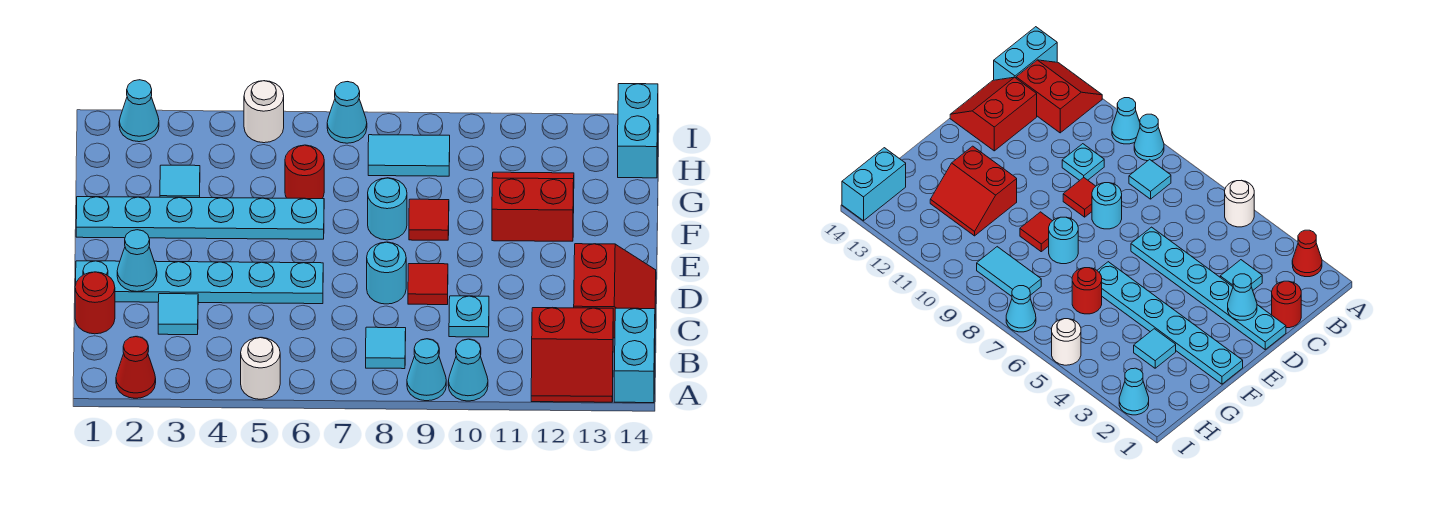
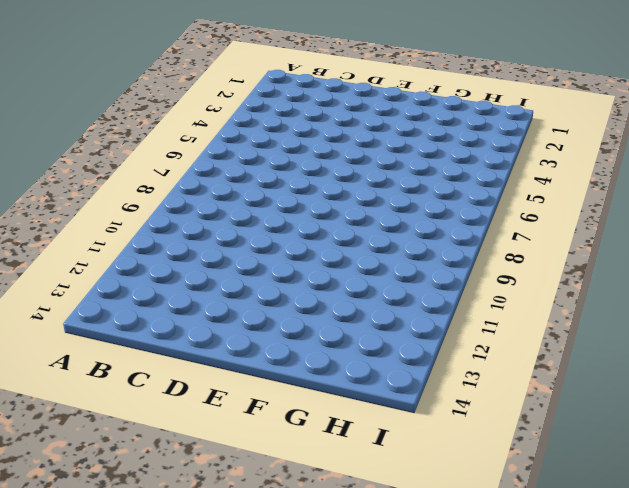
none -> red cone A2 level 1
none -> white round brick A5 level 1
none -> cyan cone A9 level 1

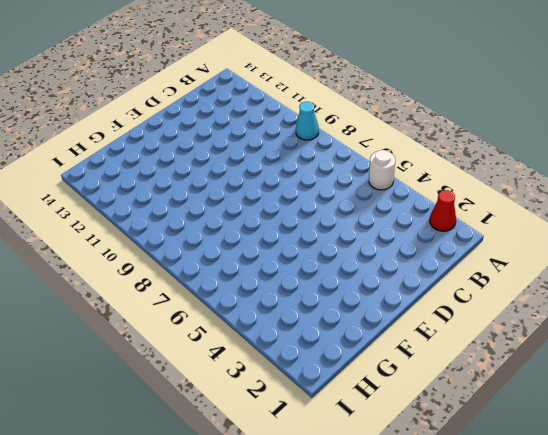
none -> cyan cone A10 level 1
none -> red slope A12:B13 level 1 top B
none -> cyan brick A14:B14 level 1

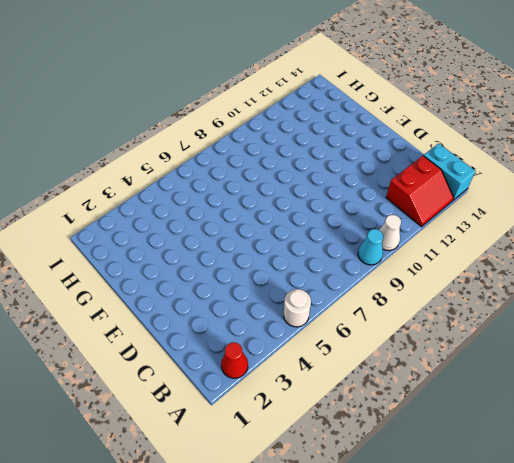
white cone A10 level 1 -> cyan cone A10 level 1
none -> cyan tile B8 level 1
none -> red round brick C1 level 1
none -> cyan tile C3 level 1

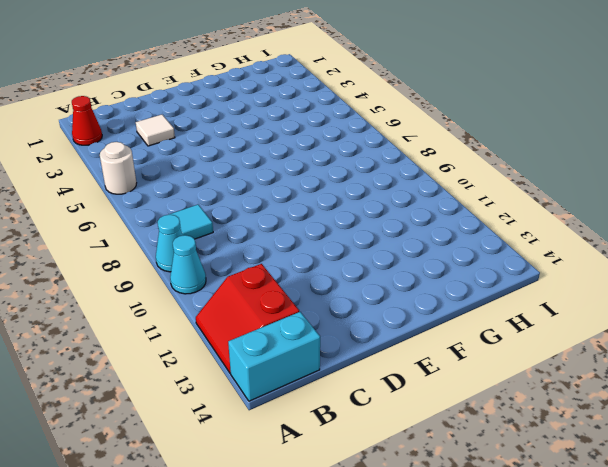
white tile C3 level 1 -> cyan tile C3 level 1
none -> red round brick C1 level 1
none -> cyan plate C10 level 1
none -> red slope C13:D14 level 1 top 13

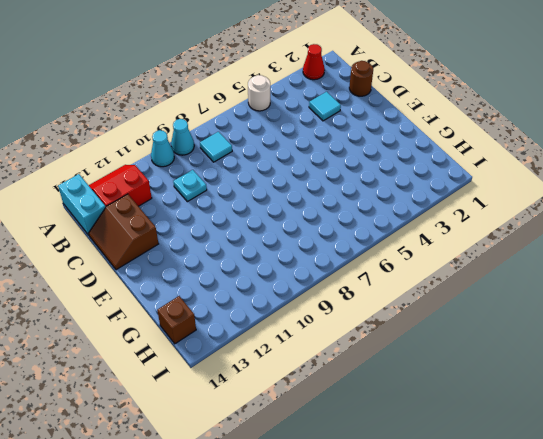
brown round brick C1 level 1 -> red round brick C1 level 1
brown slope C13:D14 level 1 top 13 -> red slope C13:D14 level 1 top 13
brown brick H14 level 1 -> cyan brick H14:I14 level 1
none -> cyan plate D1:D6 level 1
none -> cyan round brick D8 level 1
none -> red tile D9 level 1

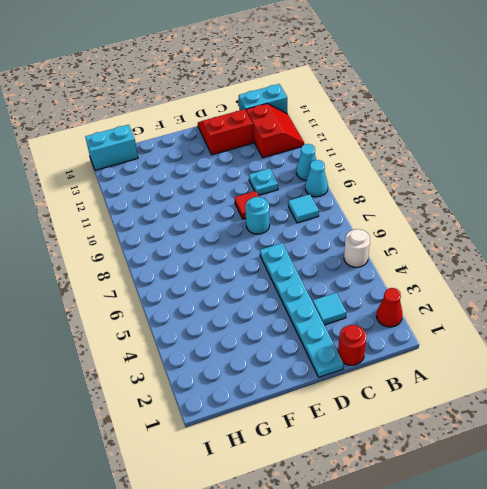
none -> cyan plate F1:F6 level 1
none -> cyan round brick F8 level 1
none -> red tile F9 level 1

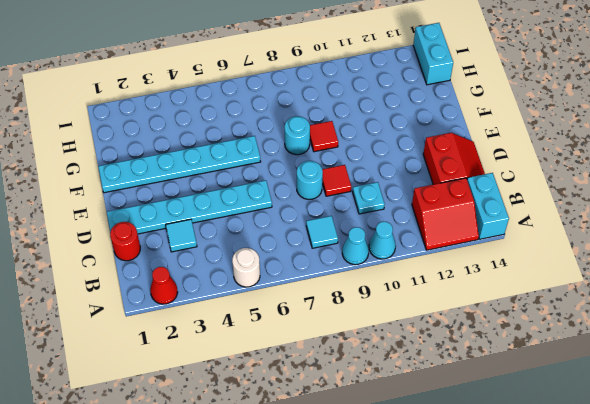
none -> red slope F11:G12 level 1 top F
none -> cyan tile G3 level 1
none -> red round brick G6 level 1

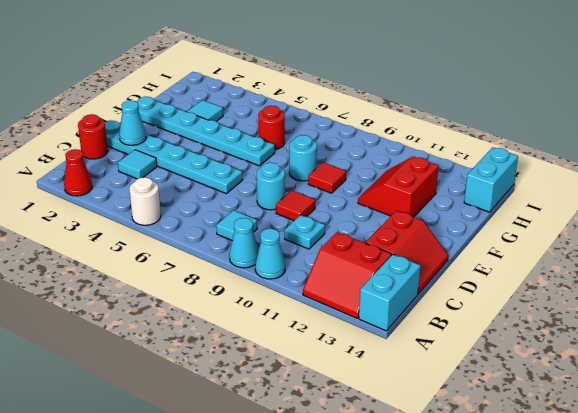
red slope F11:G12 level 1 top 12 -> red slope F11:G12 level 1 top F
none -> cyan tile H8:H9 level 1
none -> cyan cone I2 level 1
none -> white round brick I5 level 1

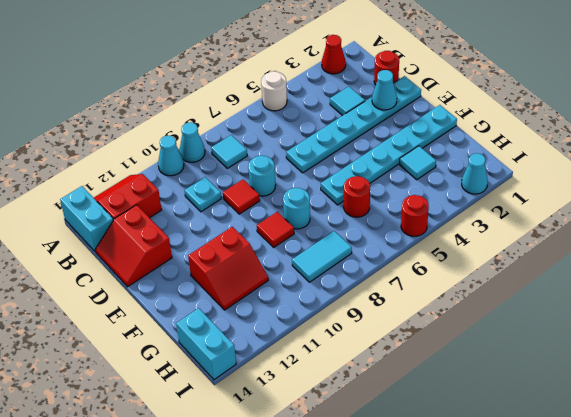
red round brick I5 level 1 -> white round brick I5 level 1
none -> cyan cone I7 level 1

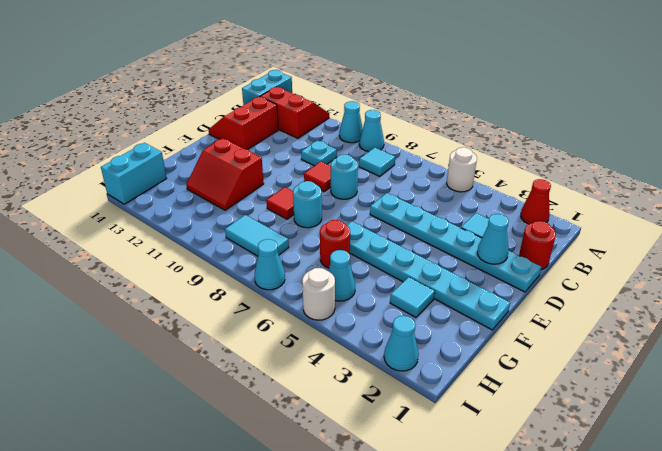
cyan cone H5 level 1 -> none

